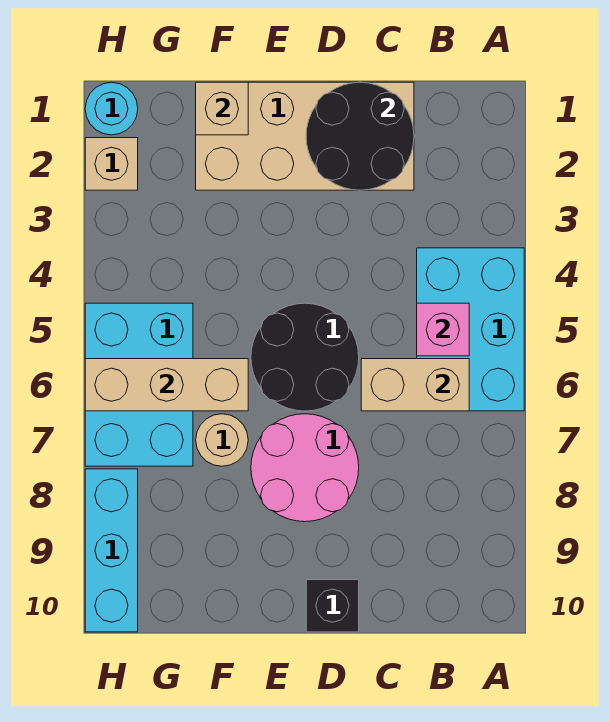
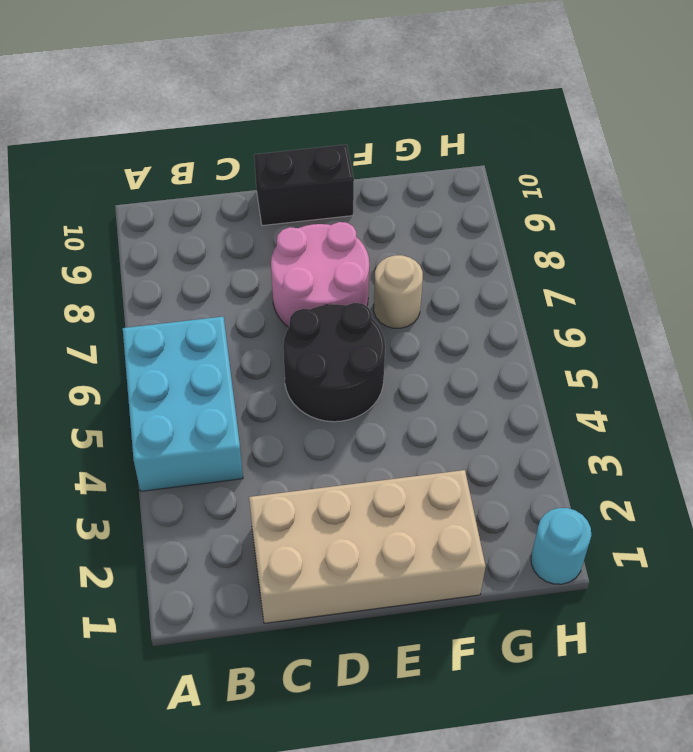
black brick D10:E10 level 1 -> black brick D10 level 1
none -> cyan brick G5:H7 level 1
none -> tan brick H2 level 1
none -> cyan brick H8:H10 level 1

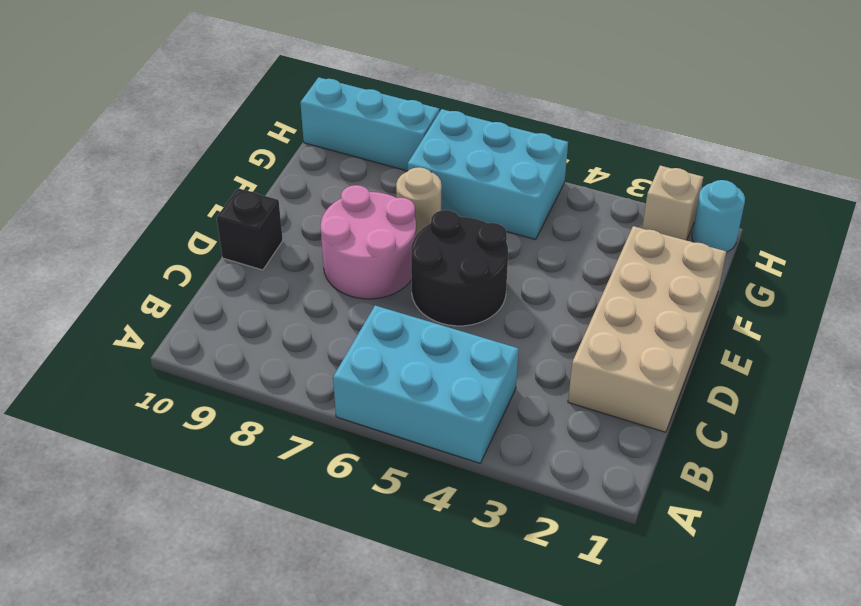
none -> pink brick B5 level 2
none -> tan brick B6:C6 level 2
none -> black round brick C1:D2 level 2

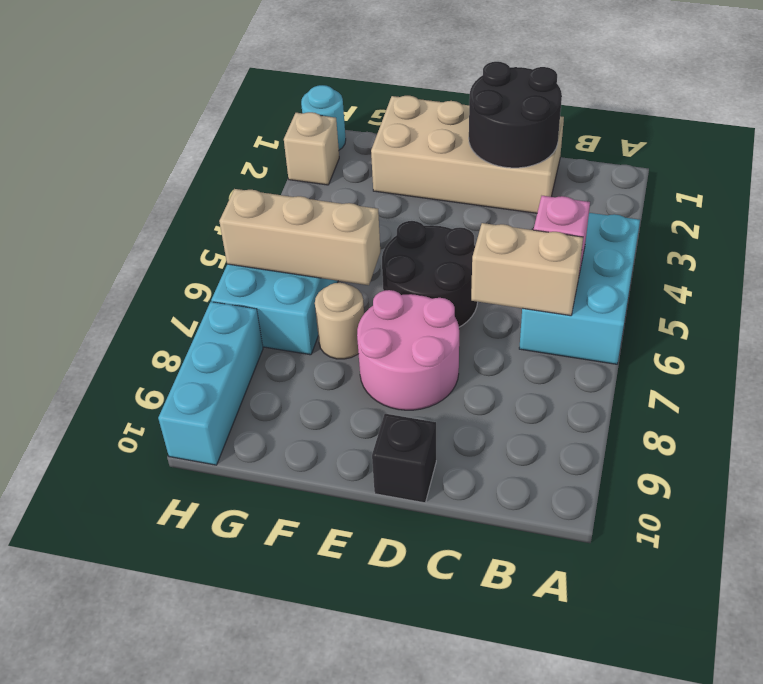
none -> tan brick F1 level 2

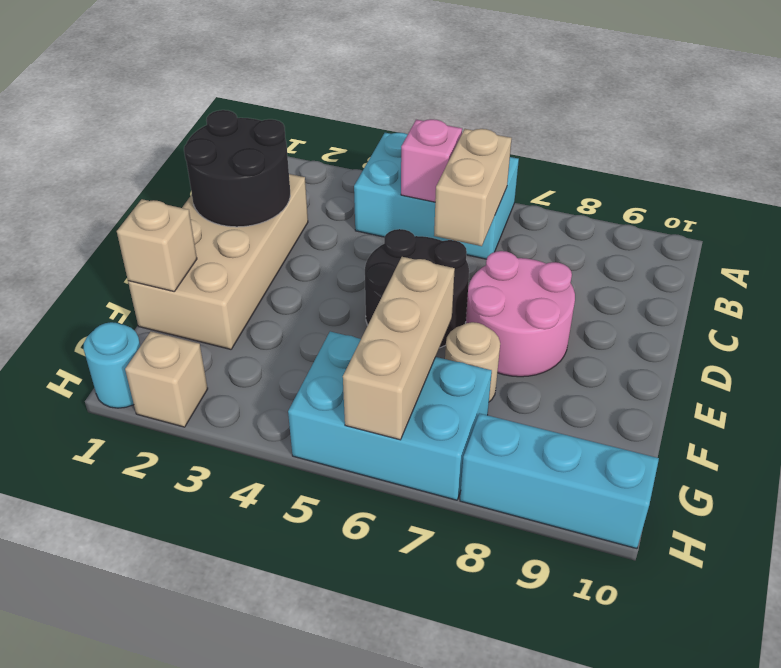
none -> black brick D10 level 1

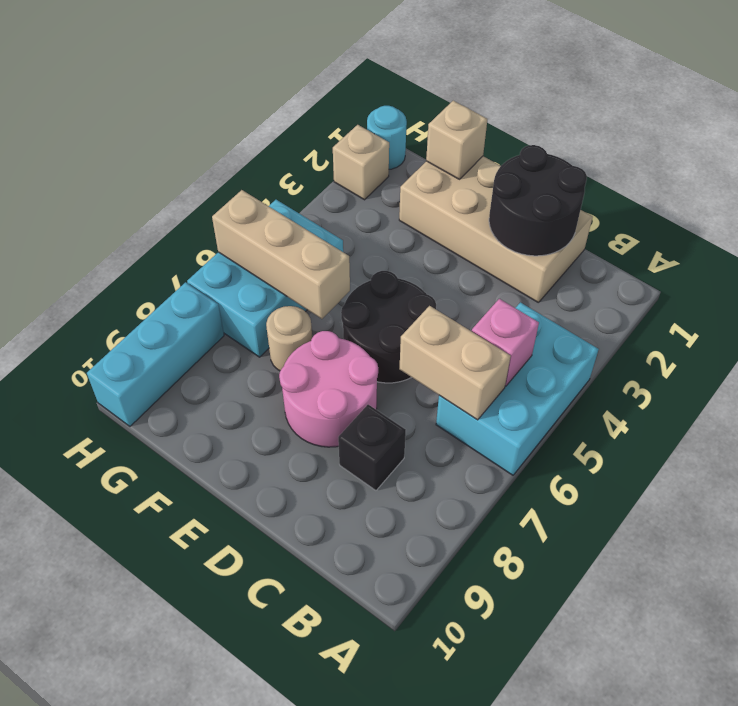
black brick C8 level 1 -> black brick D10 level 1

